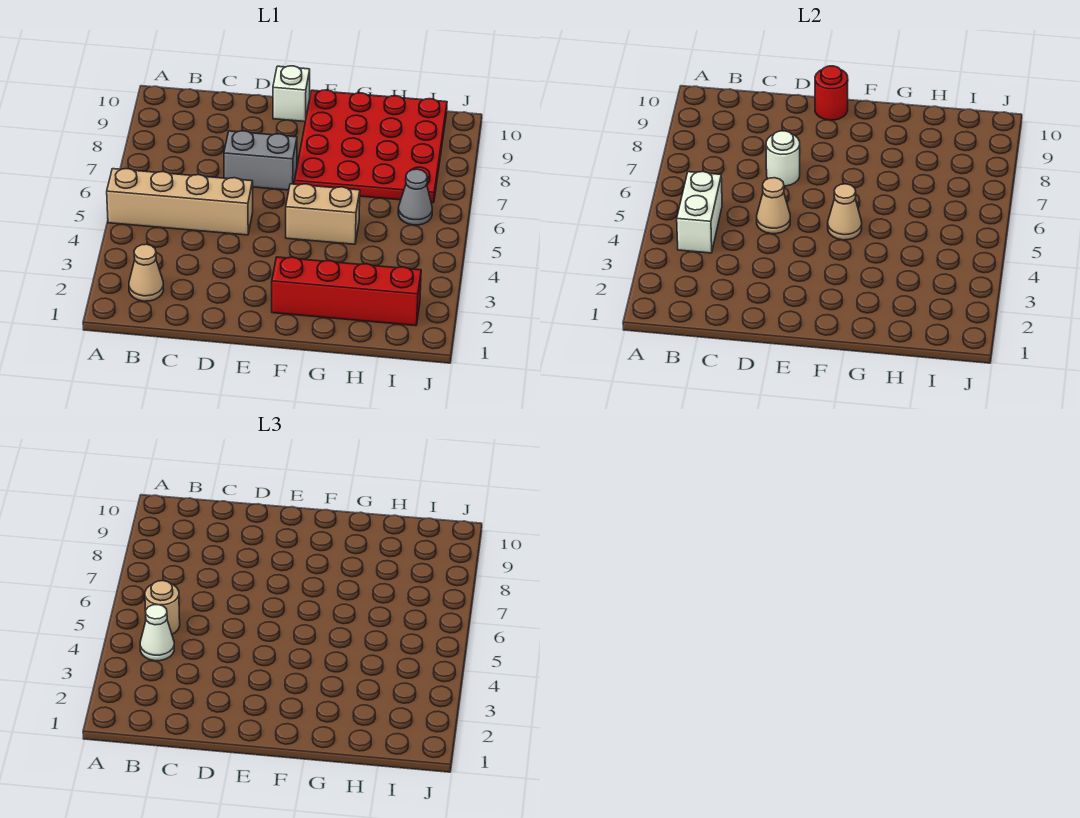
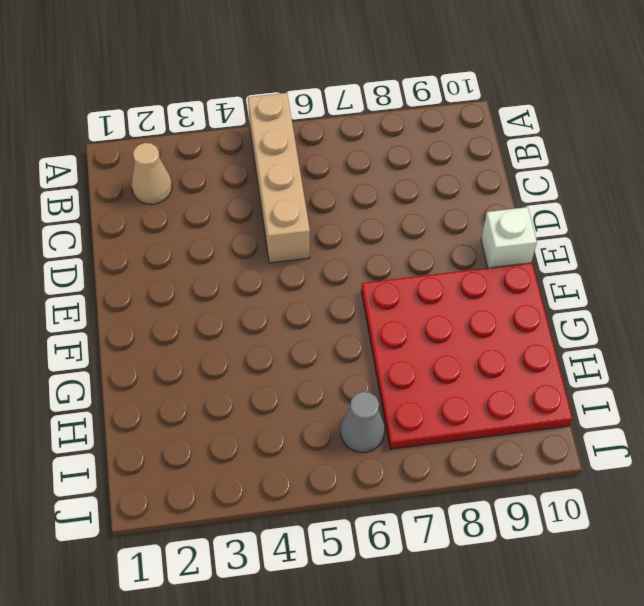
none -> grey brick D7:E7 level 1
none -> red brick F2:I2 level 1
none -> tan brick F5:G5 level 1

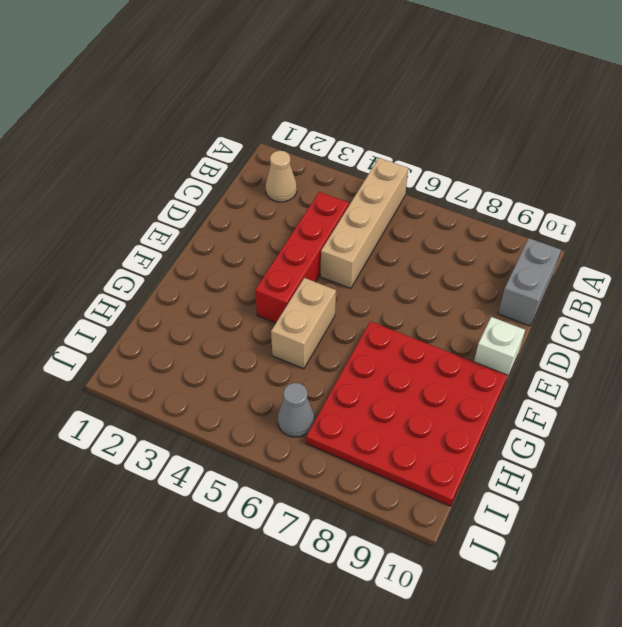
grey brick B10:C10 level 1 -> grey brick D7:E7 level 1
red brick C4:F4 level 1 -> red brick F2:I2 level 1
none -> white brick B4:B5 level 2
none -> tan cone D5 level 2
none -> white round brick D7 level 2

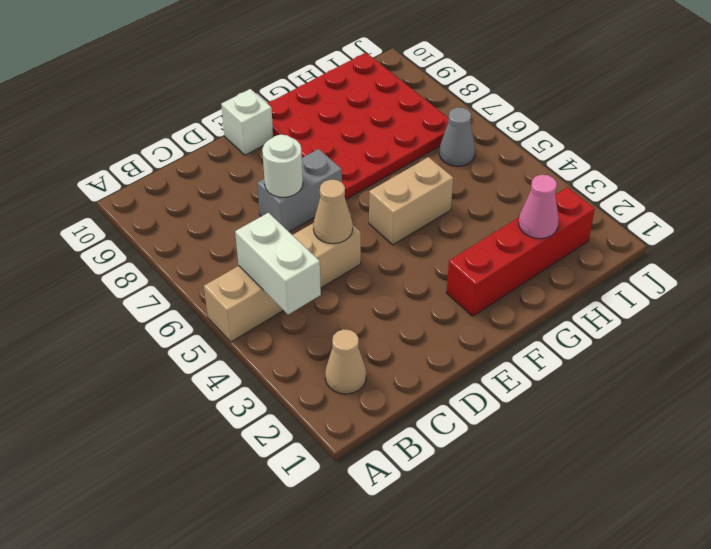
pink cone H2 level 2 -> none
none -> red round brick E10 level 2
none -> tan cone F5 level 2
none -> white cone B4 level 3

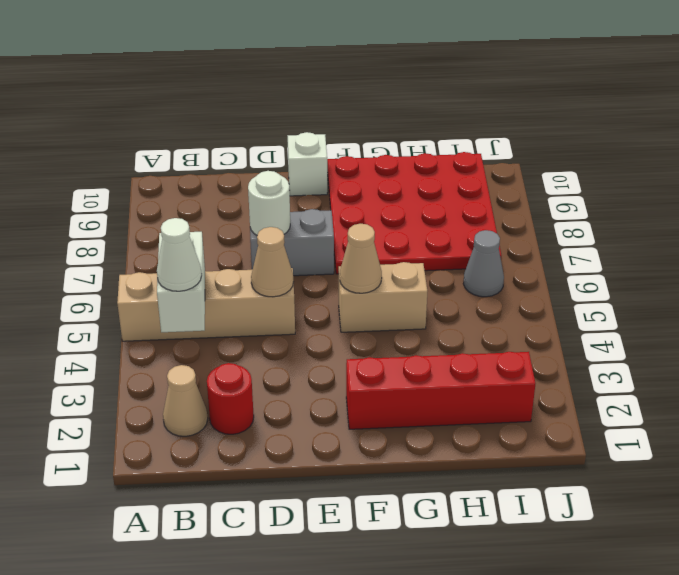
red round brick C2 level 1 -> red round brick E10 level 2
none -> tan round brick B5 level 3

